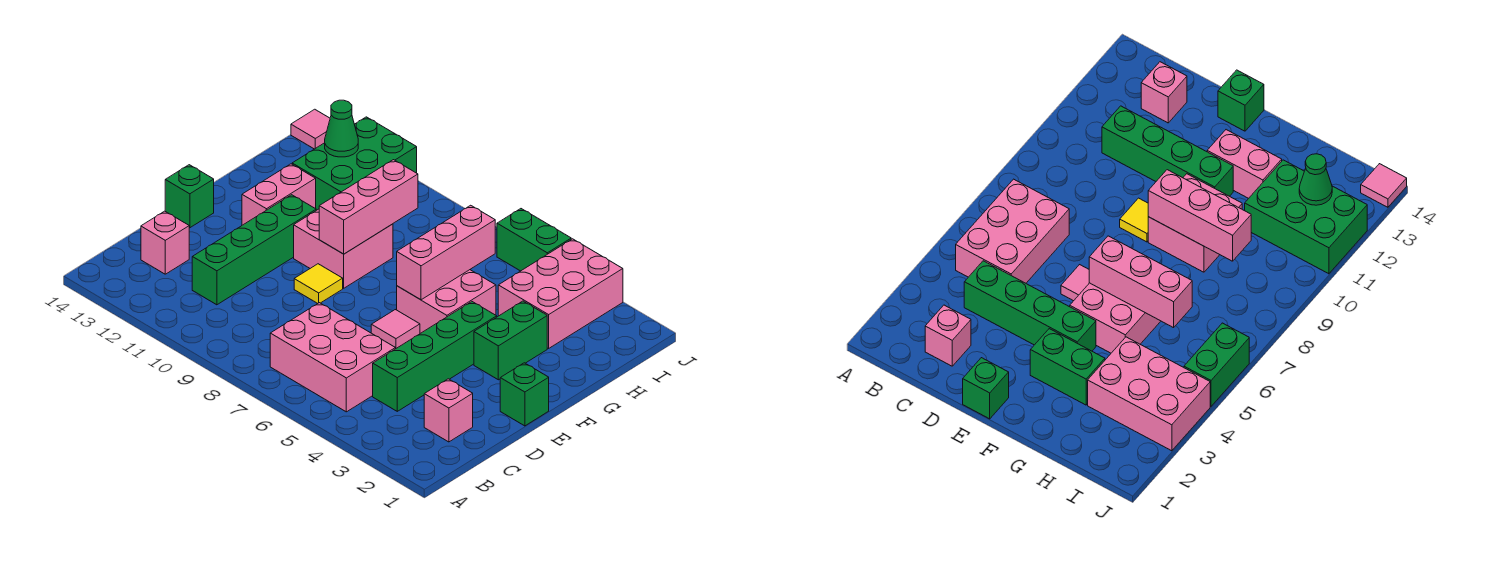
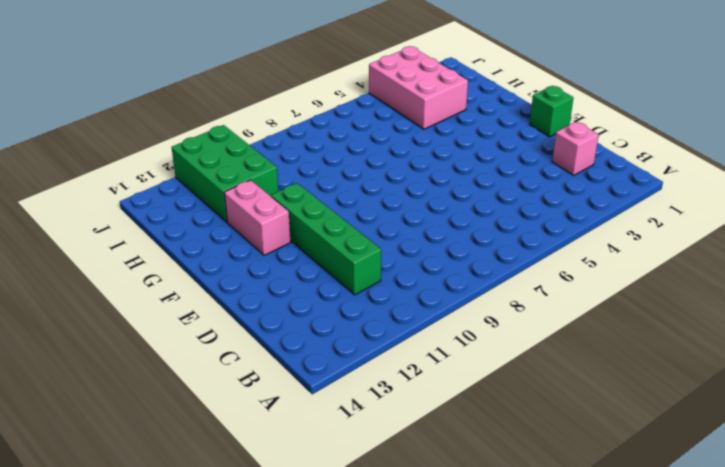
none -> pink brick B5:C7 level 1
none -> green brick C4:F4 level 1
none -> pink brick C13 level 1

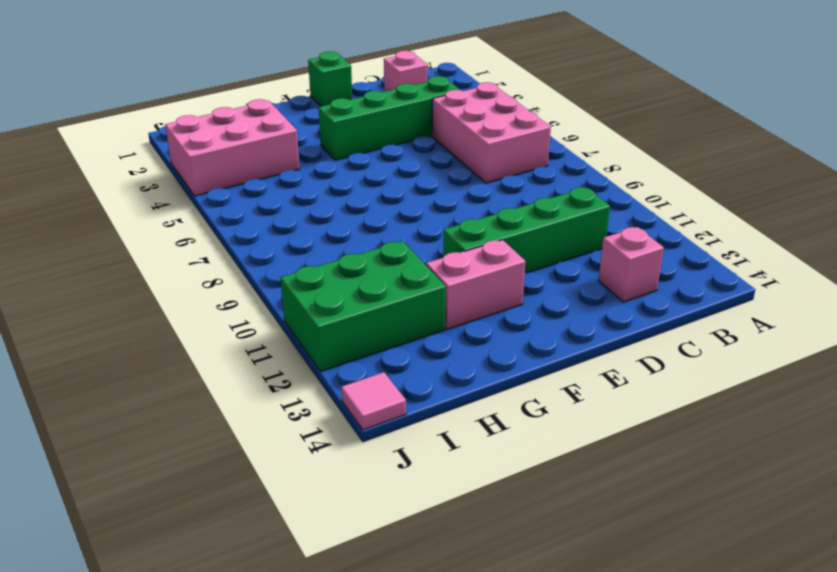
none -> pink tile E6 level 1
none -> yellow tile E9 level 1
none -> green brick E14 level 1

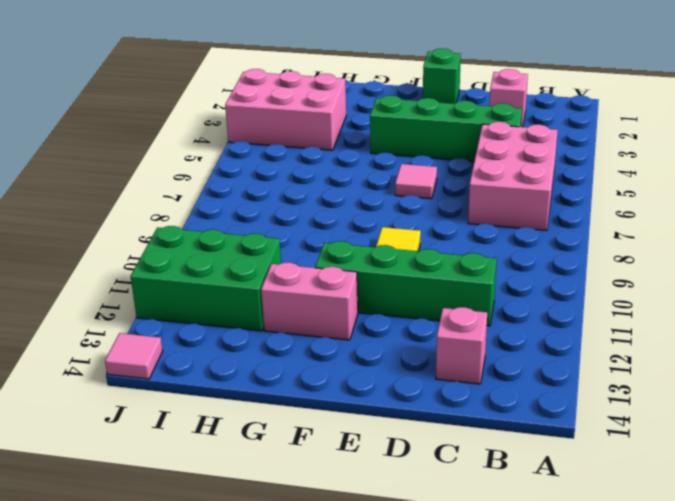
none -> green brick E14 level 1
none -> green brick F3:G3 level 1
none -> pink brick F5:G6 level 1

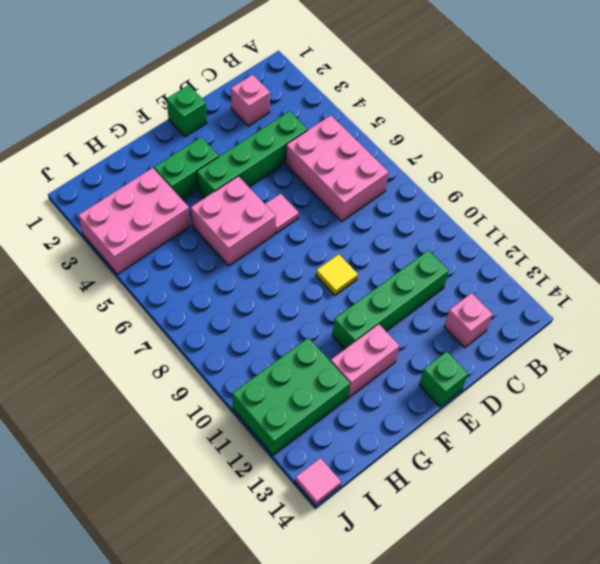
none -> pink brick F9:G10 level 1
none -> green brick J5:J6 level 1
none -> pink brick F6:H6 level 2

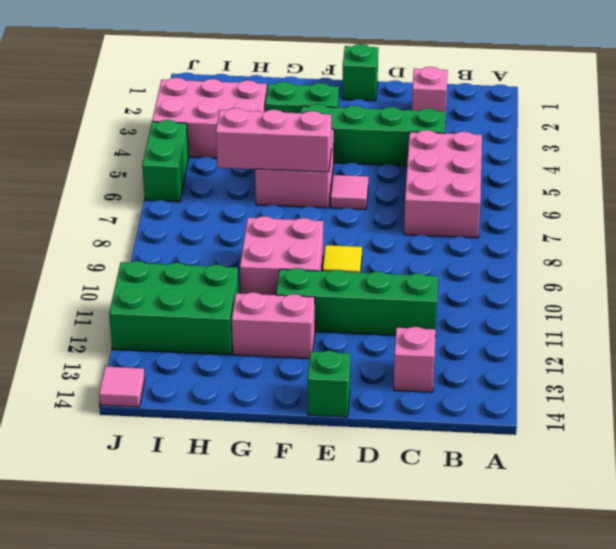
none -> pink brick F9:H9 level 2
none -> green cone I12 level 2

